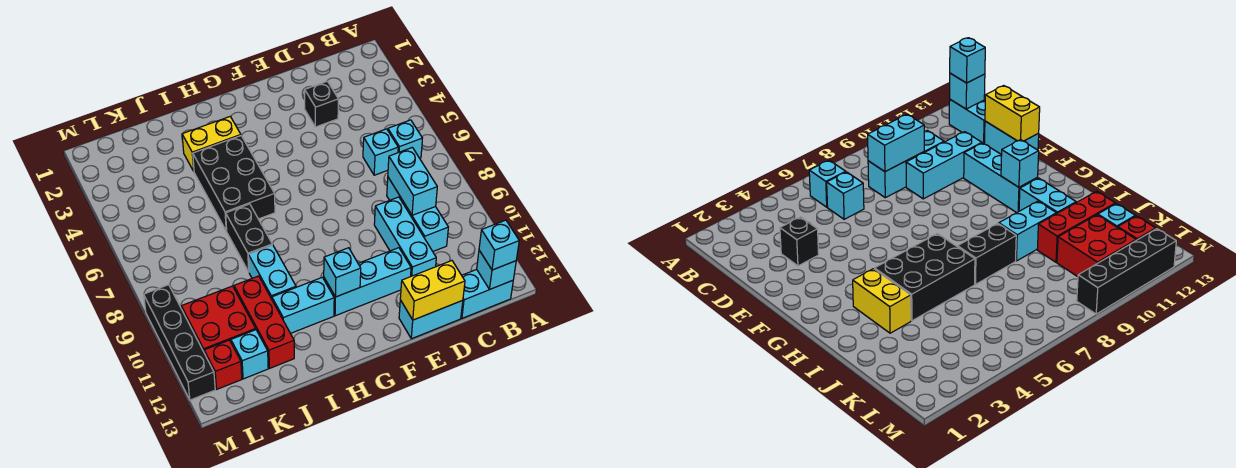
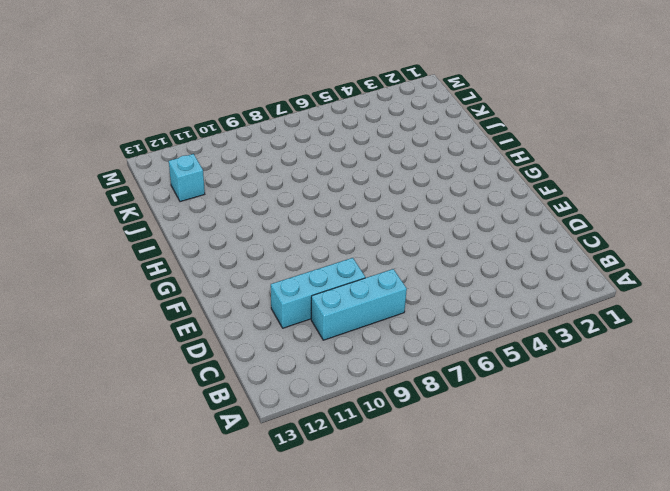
none -> cyan brick B6 level 1
none -> cyan brick B13:C13 level 1
none -> cyan brick C6 level 1

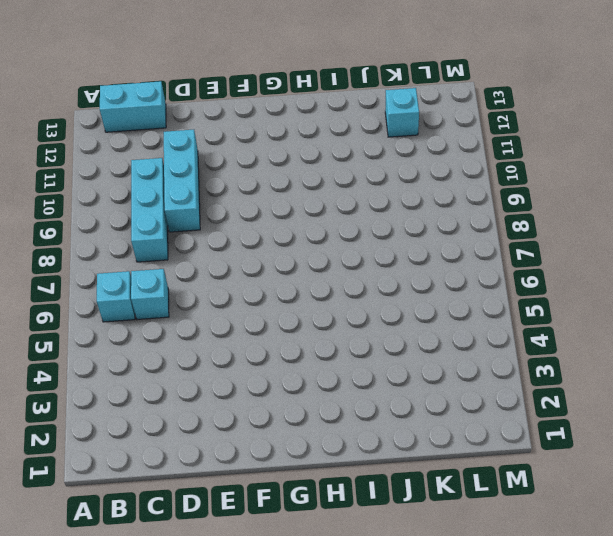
none -> black brick D3 level 1
none -> cyan brick D13:E13 level 1
none -> cyan brick E11:G11 level 1

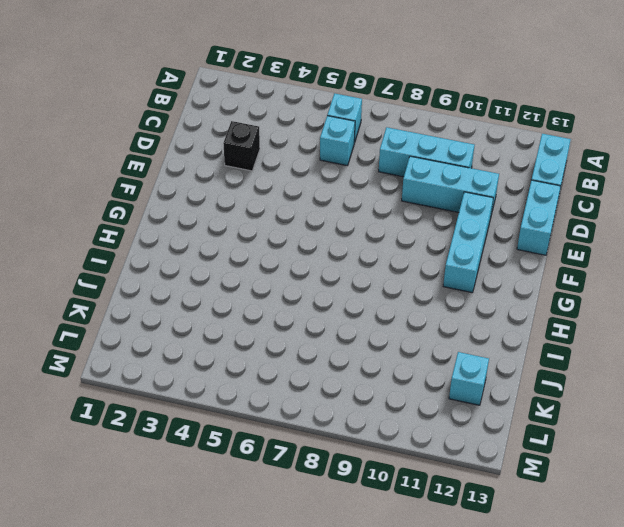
none -> yellow brick H3:I3 level 1
none -> black brick H4:I6 level 1
none -> cyan brick H11:I11 level 1

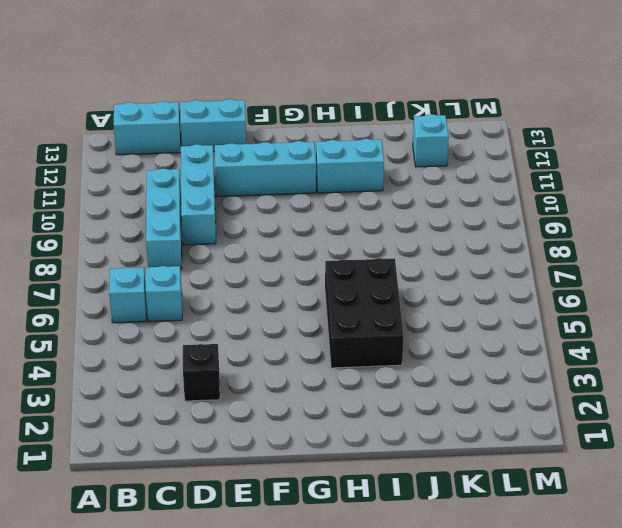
none -> yellow brick H3:I3 level 1
none -> black brick I7:I8 level 1
none -> cyan brick I9:I10 level 1

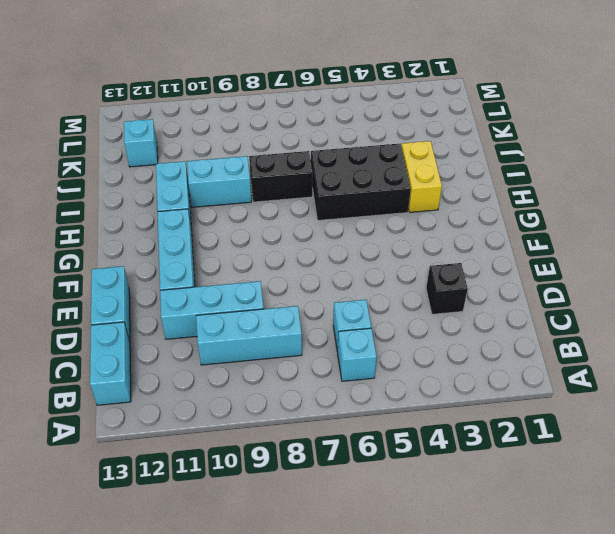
none -> red brick J10:J12 level 1
none -> red brick K10:L11 level 1
none -> red brick L12 level 1

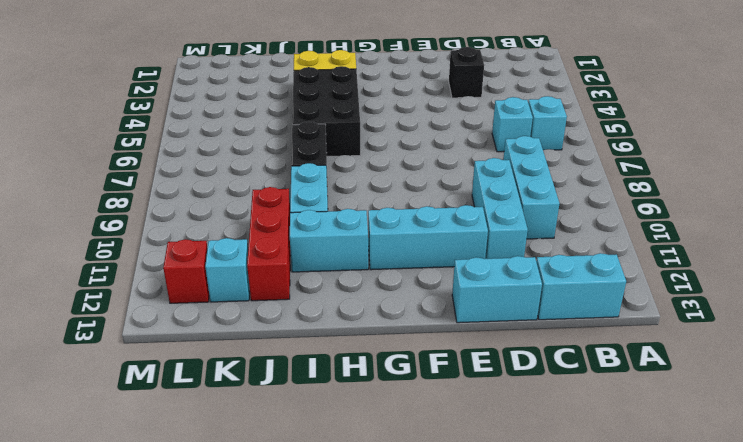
none -> red brick K10:L11 level 1
none -> black brick M9:M12 level 1
none -> cyan brick B13 level 2

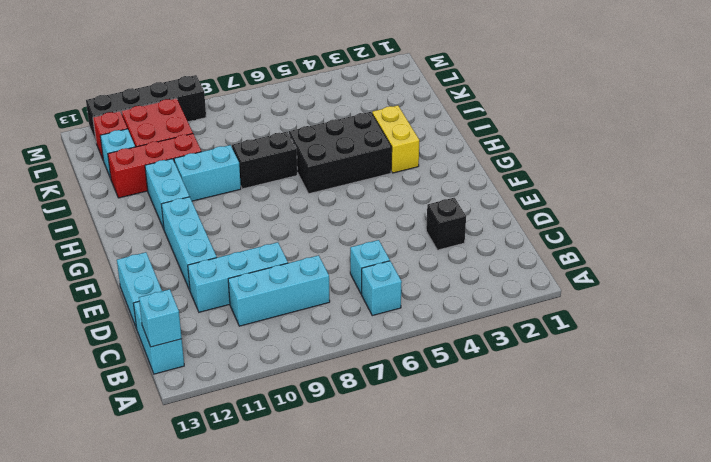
none -> cyan brick C8:C9 level 2
none -> yellow brick D13:E13 level 2
none -> cyan brick G11 level 2

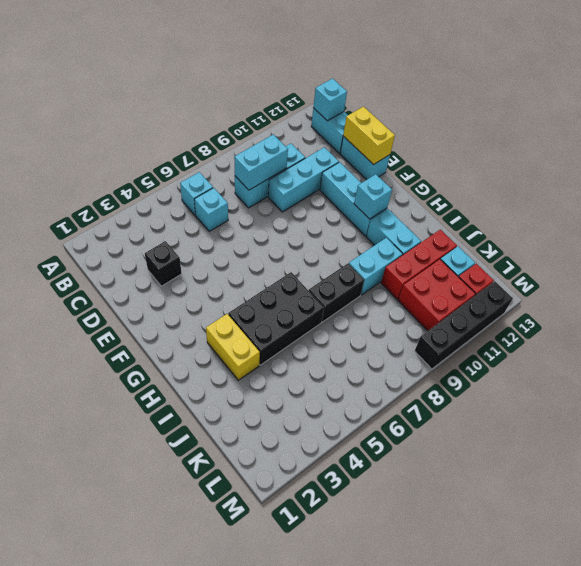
none -> cyan brick B13 level 3

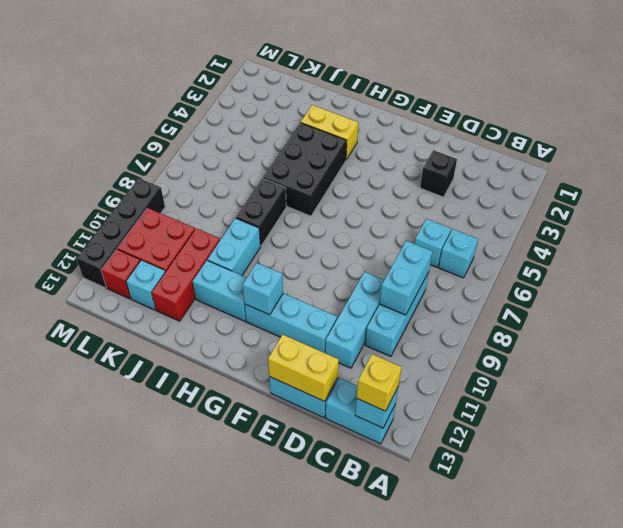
yellow brick B13 level 3 -> cyan brick B13 level 3

